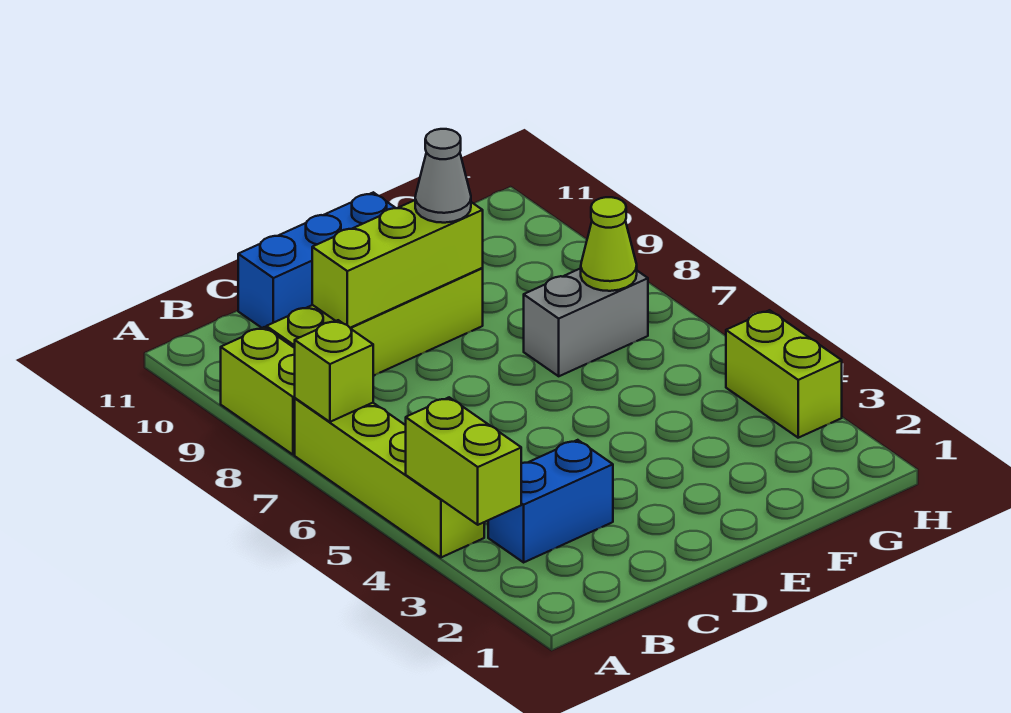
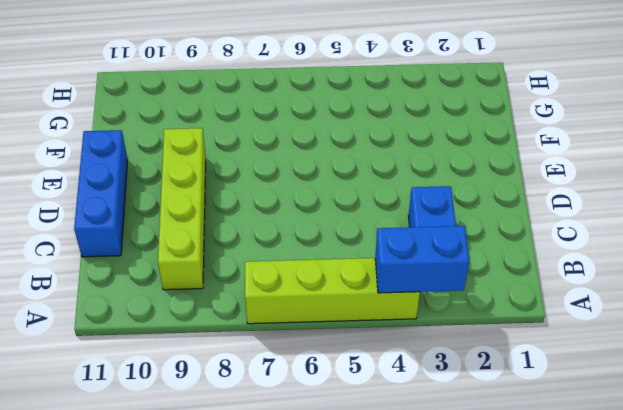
blue brick A3:A4 level 2 -> lime brick A3:A4 level 2
none -> lime brick A8:A9 level 1
none -> grey brick F7:G7 level 1
none -> lime brick H3:H4 level 1

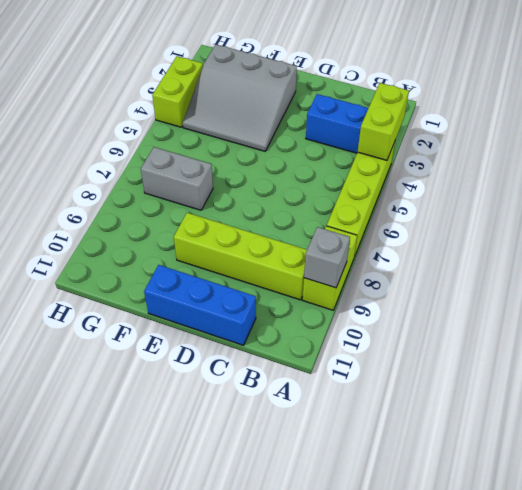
grey brick A9 level 2 -> none
grey slope E2:G4 level 1 top 2 -> none
none -> lime brick A7 level 2
none -> lime brick C9:E9 level 2
none -> lime cone G7 level 2

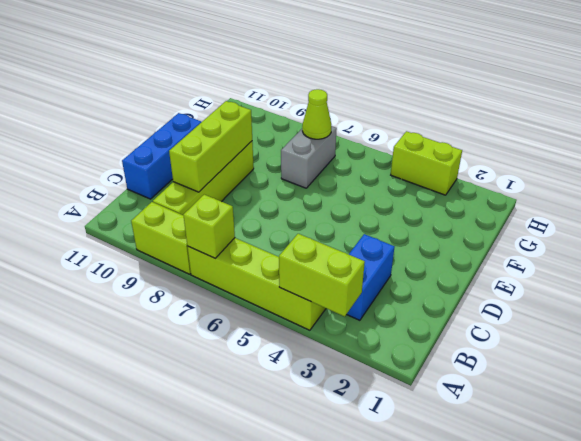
none -> grey cone E9 level 3

